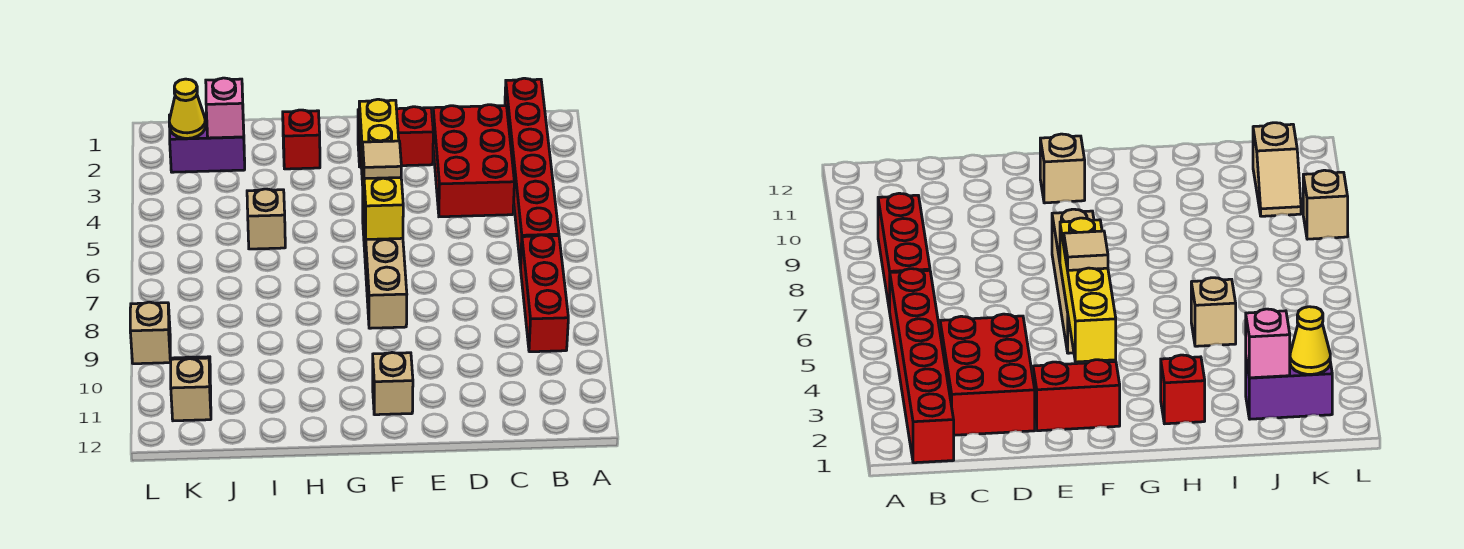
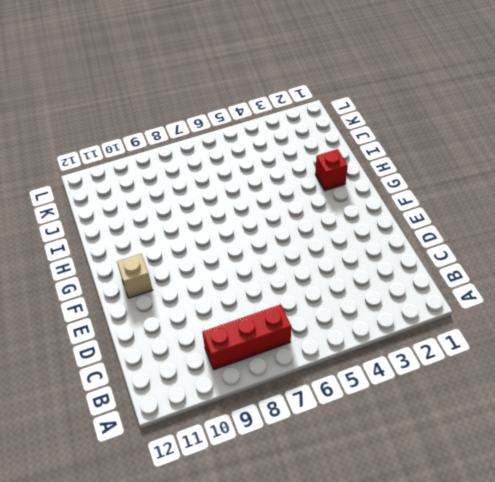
none -> red brick B1:B6 level 1
none -> red brick C2:D4 level 1
none -> red brick E2:F2 level 1

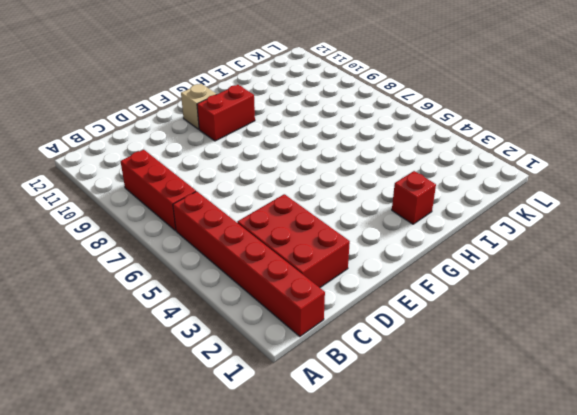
red brick F10:G10 level 1 -> red brick E2:F2 level 1
none -> tan brick F5:F8 level 1
none -> tan brick I5 level 1
none -> purple brick J2:K2 level 1

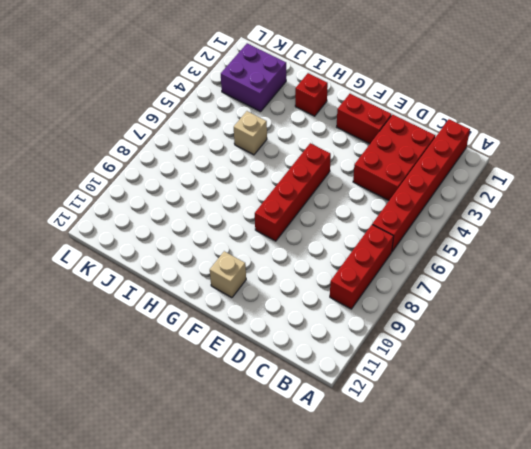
red brick F5:F8 level 1 -> tan brick F5:F8 level 1
purple brick J2:K3 level 1 -> purple brick J2:K2 level 1
none -> tan slope K10:K11 level 1 top 11
none -> tan brick L9 level 1
none -> yellow brick F3:F6 level 2

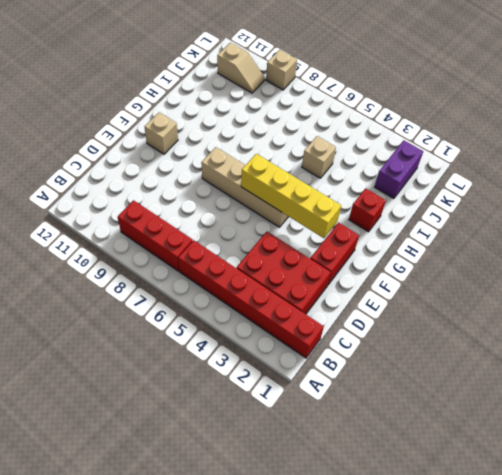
none -> pink brick J2 level 2
none -> yellow cone K2 level 2
none -> tan tile F5 level 3

